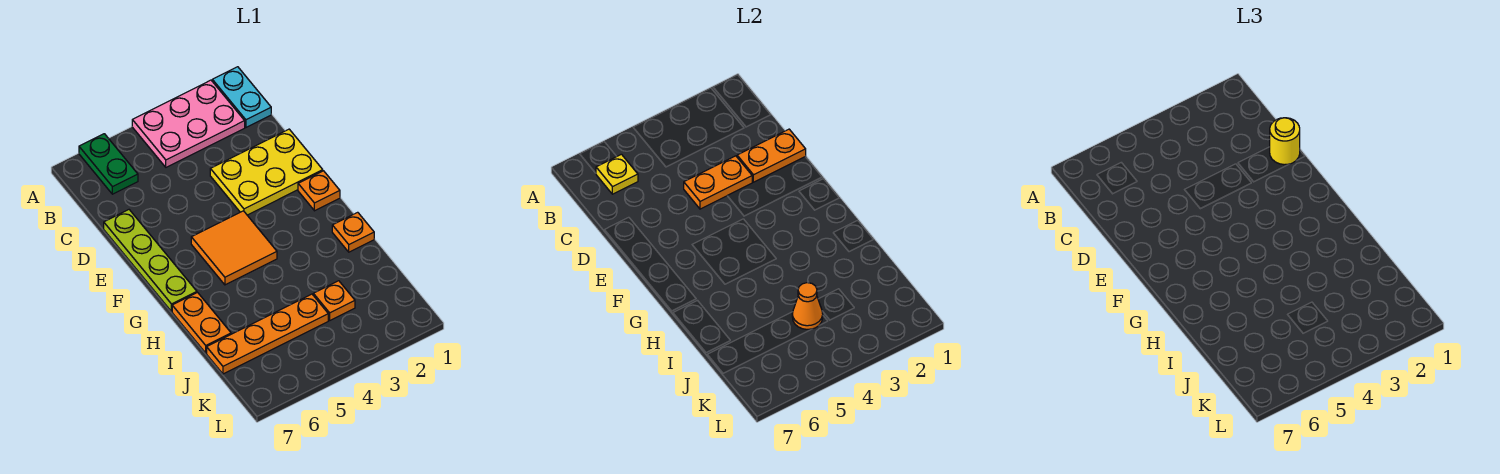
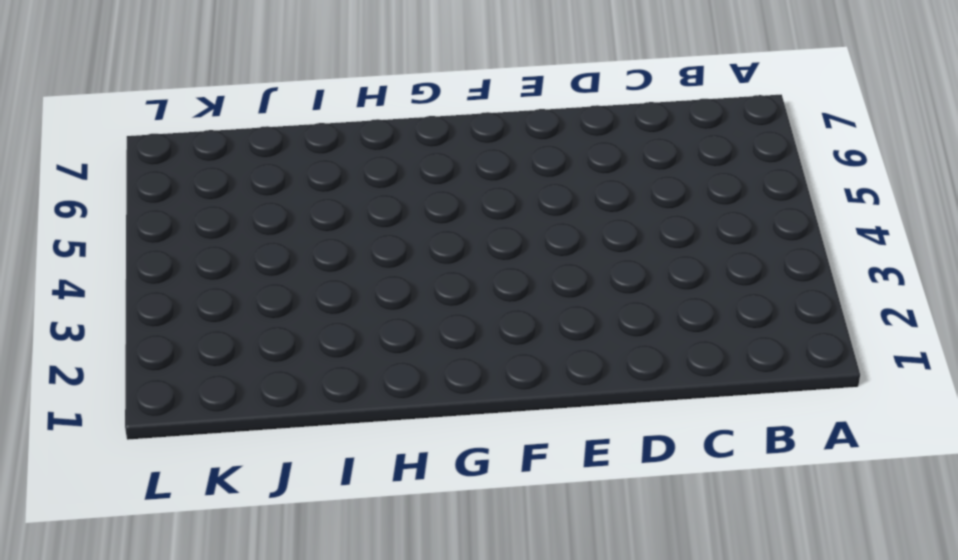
none -> cyan plate A1:B1 level 1
none -> pink plate A2:B4 level 1
none -> green plate A6:B6 level 1

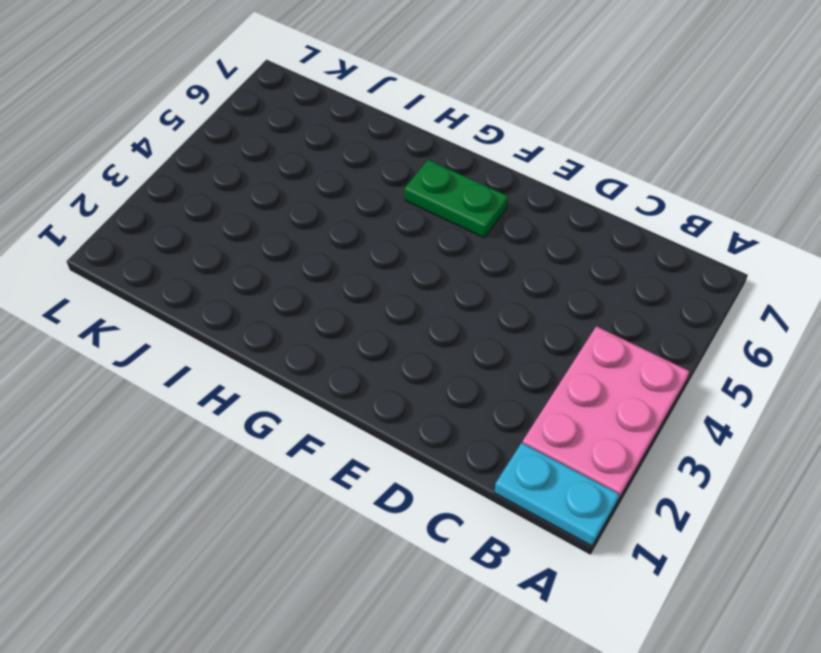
green plate F6:G6 level 1 -> green plate A6:B6 level 1
none -> yellow plate D1:E3 level 1
none -> lime plate D7:G7 level 1
none -> orange plate F1 level 1

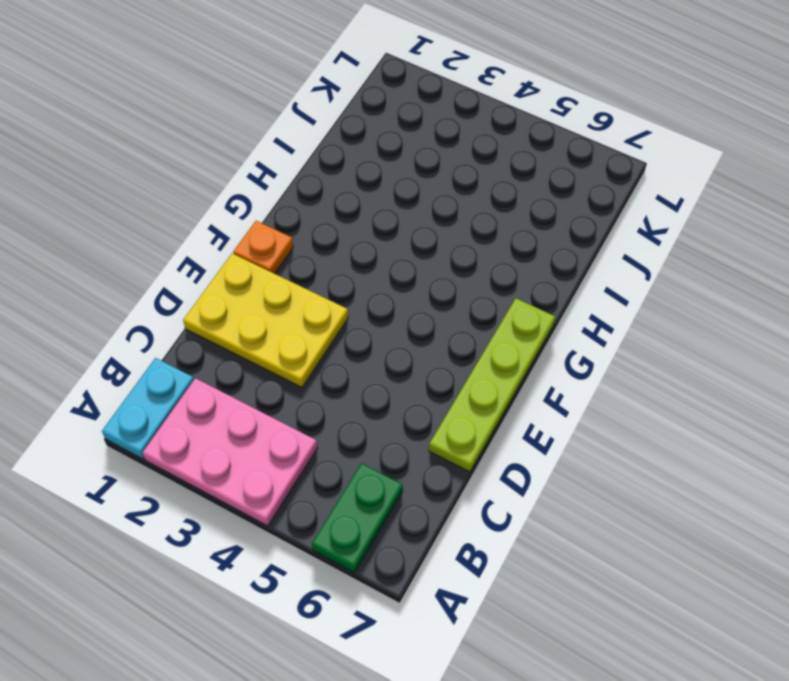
none -> orange tile F4:G5 level 1
none -> orange plate H1 level 1
none -> orange plate H7:I7 level 1

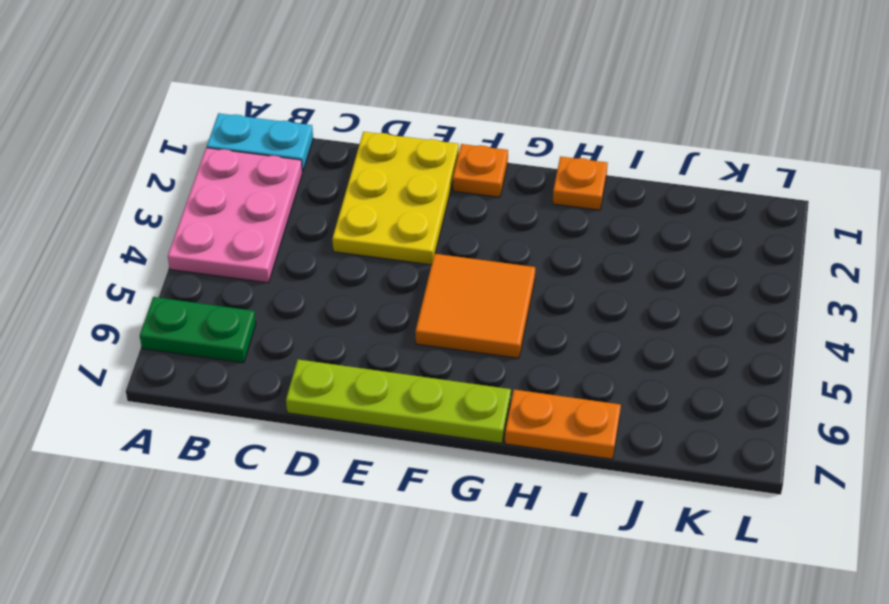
none -> orange plate J3 level 1
none -> orange plate J4:J7 level 1
none -> yellow plate B6 level 2

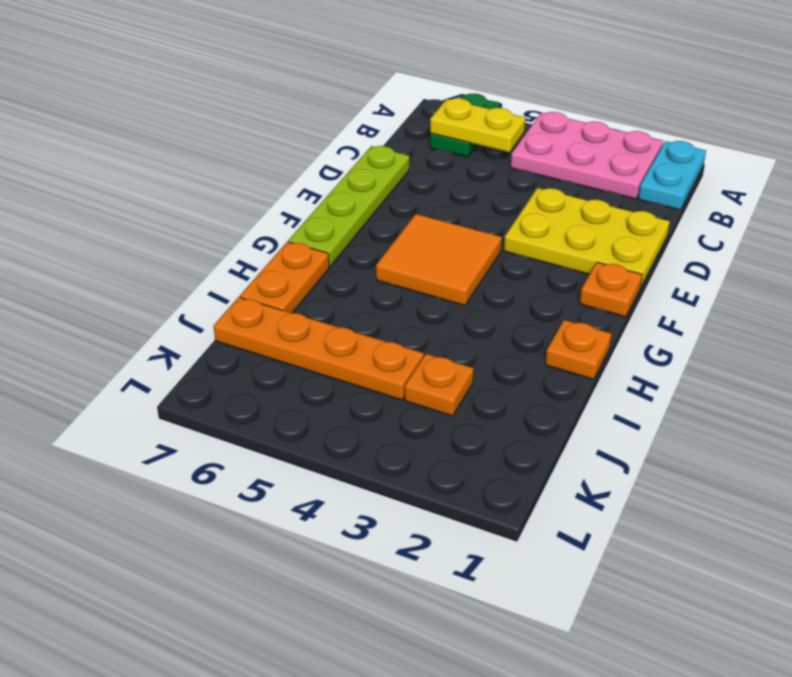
yellow plate B5:B6 level 2 -> yellow plate B6 level 2
none -> orange plate D1:D2 level 2
none -> orange plate D3:D4 level 2
none -> orange cone J4 level 2

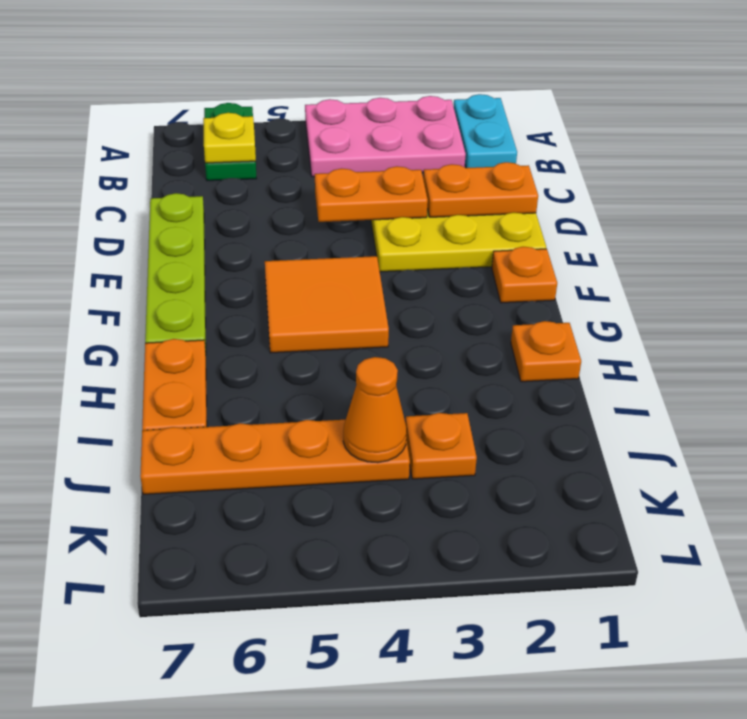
none -> yellow round brick D1 level 3

